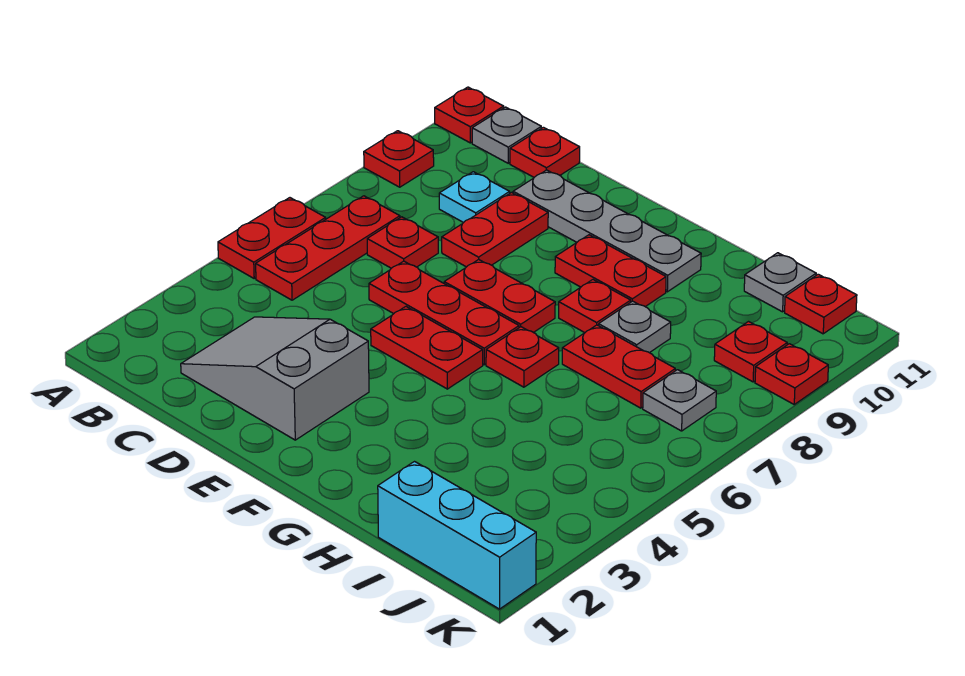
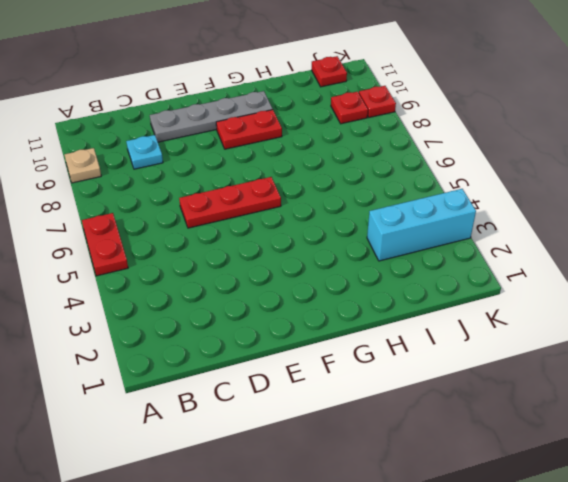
tan plate A9 level 1 -> red plate A9 level 1
cyan brick I3:K3 level 1 -> cyan brick I1:K1 level 1
none -> red plate A11 level 1
none -> red plate B5:B7 level 1
none -> grey plate B11 level 1

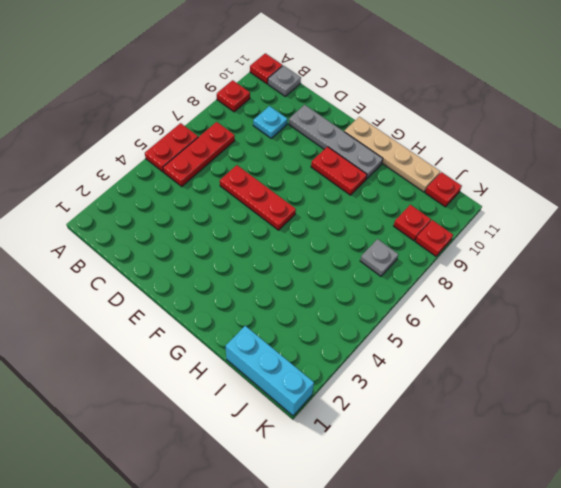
tan plate F11:I11 level 1 -> grey plate I11 level 1
none -> grey slope C2:E3 level 1 top E
none -> red plate C7 level 1
none -> red plate C11 level 1

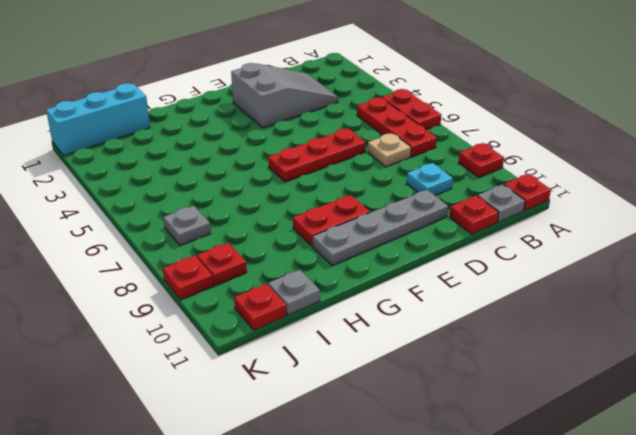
tan plate C7 level 1 -> red plate C7 level 1
none -> red plate D8:D9 level 1
none -> red plate E5:F5 level 1
none -> red plate E7:F7 level 1

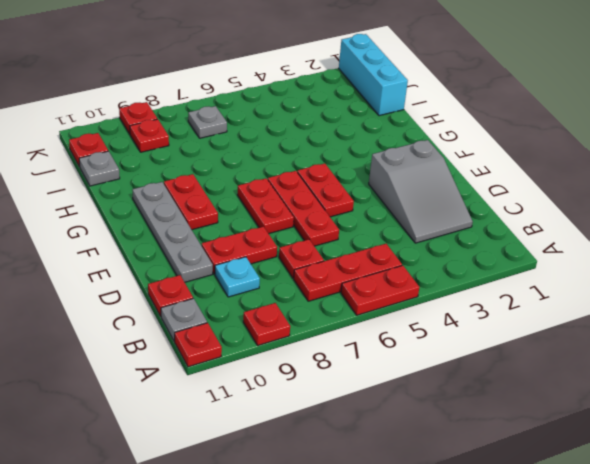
none -> red plate G6 level 1
none -> red plate G8 level 1
none -> red plate H7:I7 level 1

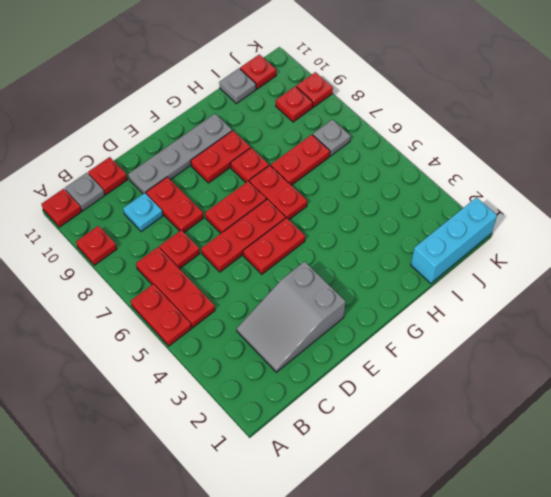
red plate G6:G7 level 1 -> red plate G6 level 1
none -> grey plate H8 level 1

